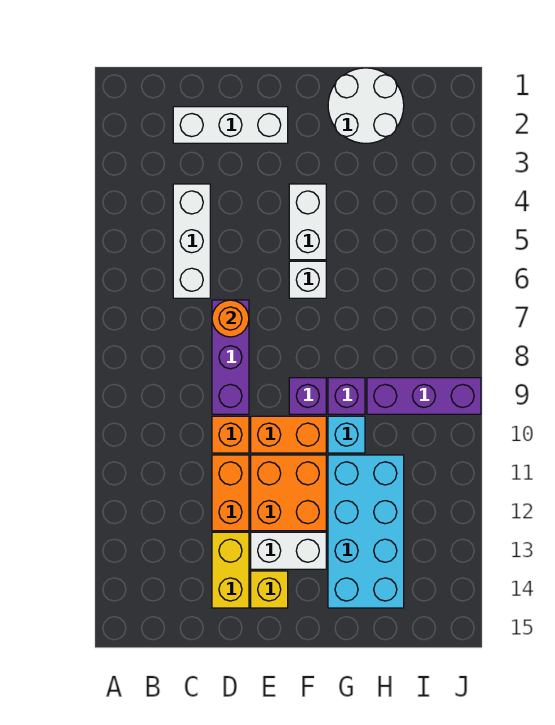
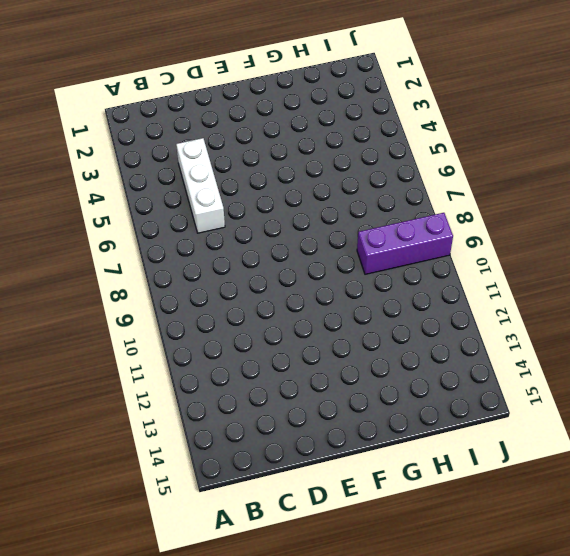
none -> white brick C2:E2 level 1
none -> purple brick D7:D9 level 1
none -> orange brick D10 level 1

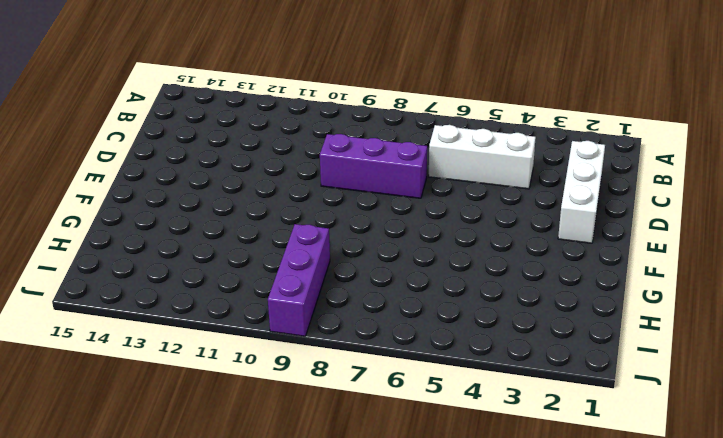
none -> orange brick D10 level 1
none -> orange brick D11:D12 level 1
none -> yellow brick D13:D14 level 1

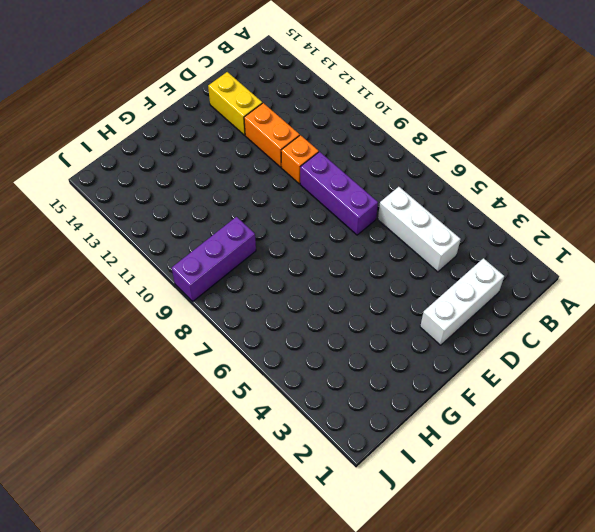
none -> orange brick E10:F10 level 1
none -> orange brick E11:F12 level 1
none -> white brick E13:F13 level 1

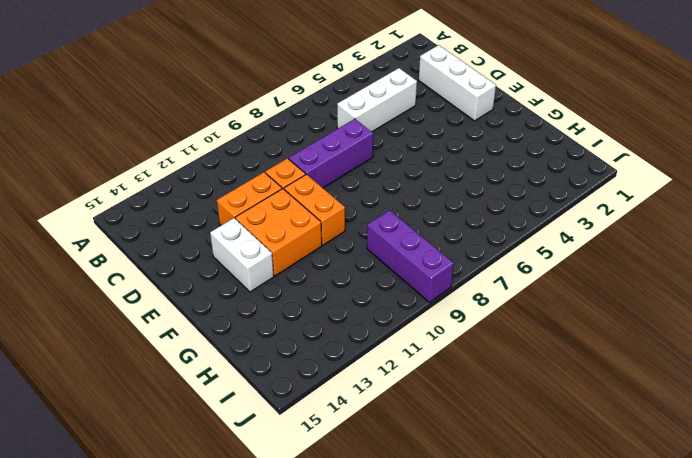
none -> yellow brick D13:D14 level 1
none -> yellow brick E14 level 1
none -> white brick F4:F5 level 1

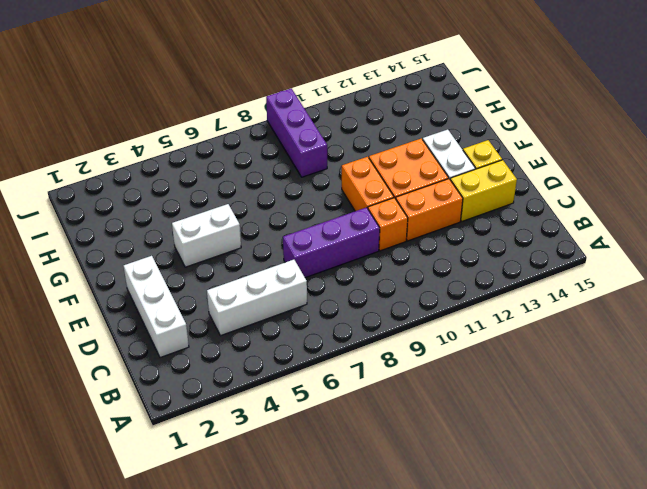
none -> white brick F6 level 1
none -> purple brick F9 level 1
none -> white round brick G1:H2 level 1

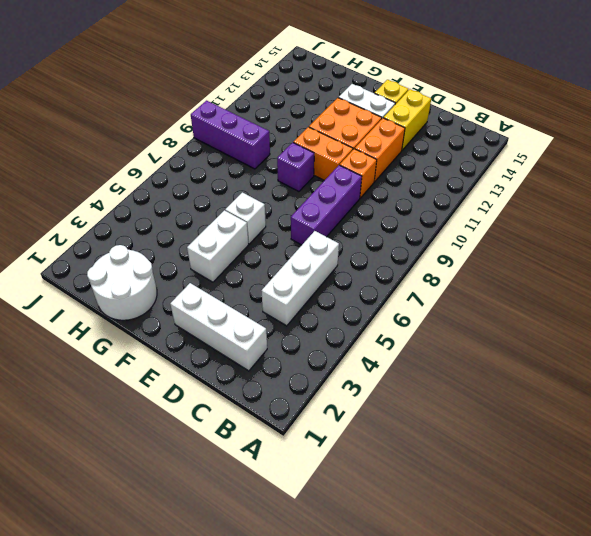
none -> purple brick G9 level 1
none -> cyan brick G10 level 1
none -> cyan brick G11:H14 level 1

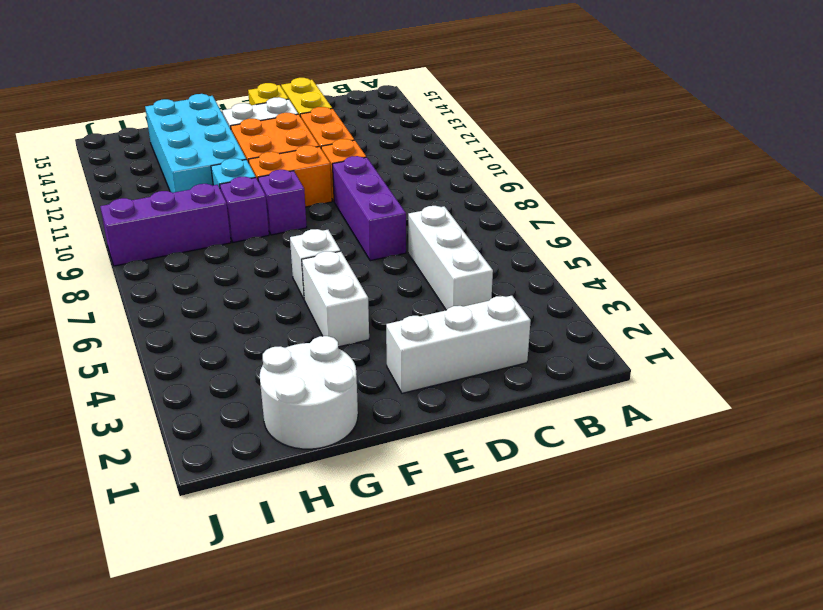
none -> orange round brick D7 level 2

